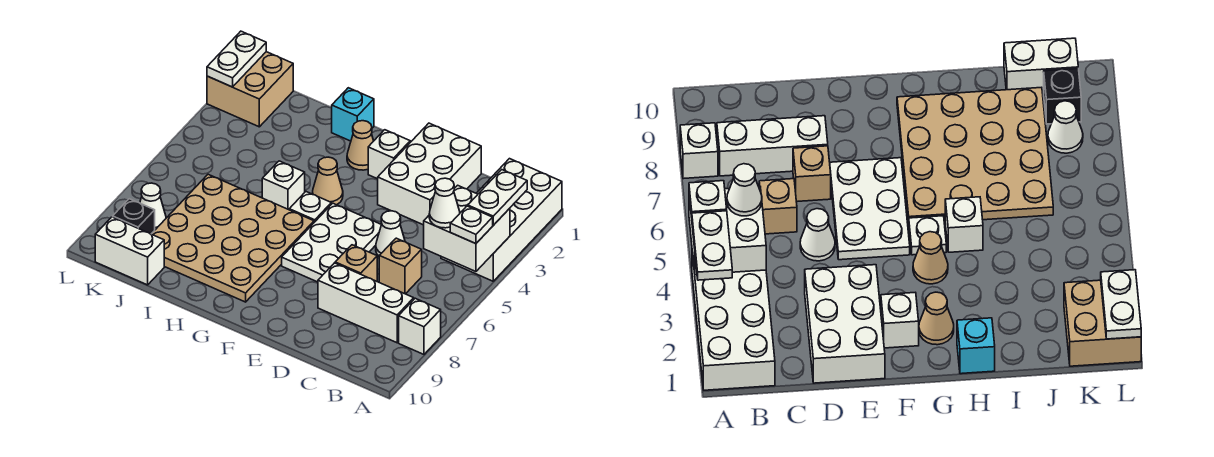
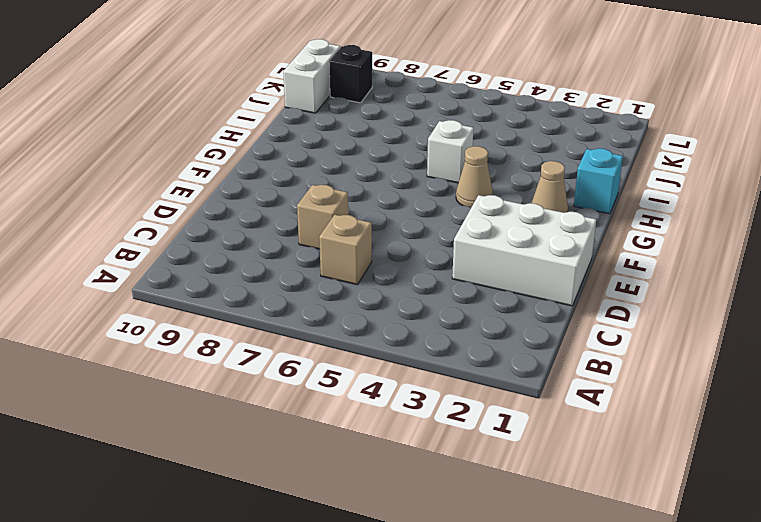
none -> white brick A1:B4 level 1
none -> white brick A8 level 1
none -> white brick B8:D8 level 1

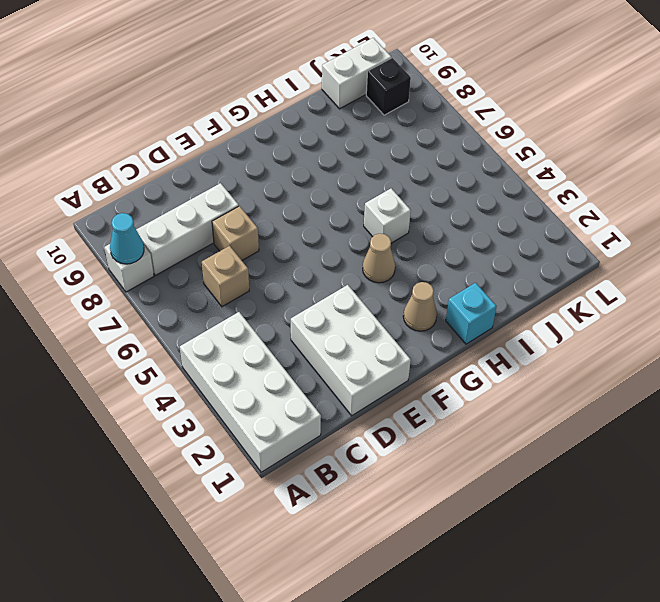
cyan cone A8 level 2 -> none
none -> white cone D5 level 1
none -> white plate E5:F7 level 1
none -> white brick F2 level 1

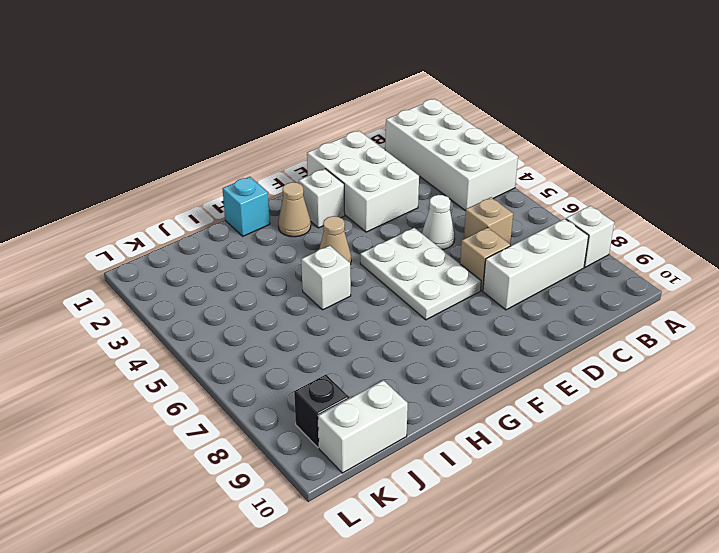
none -> white plate G5 level 1
none -> tan plate G6:J9 level 1
none -> tan brick K1:L2 level 1

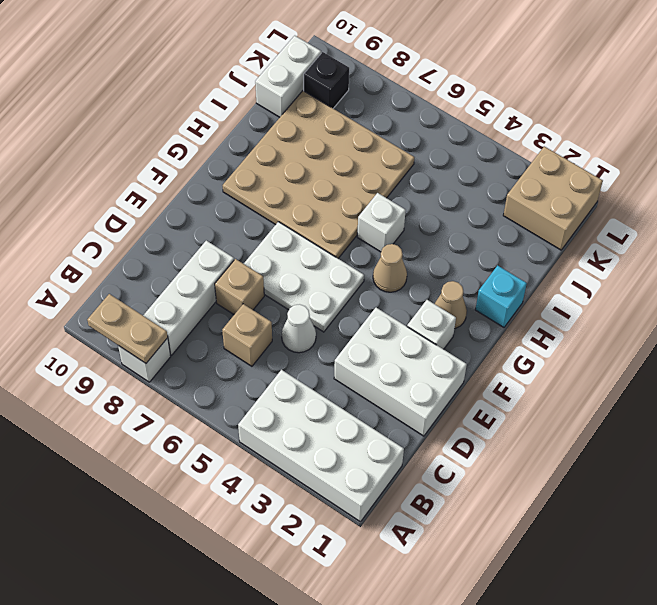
tan plate A8:A9 level 2 -> none
none -> white plate G5 level 1
none -> white cone K8 level 1
none -> white brick A4:B5 level 2

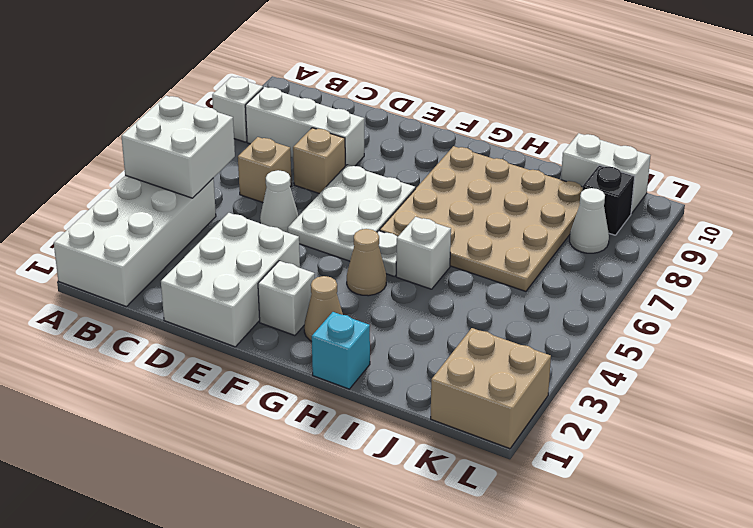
none -> white plate L1:L2 level 2
none -> white plate A3:A4 level 3
none -> white plate A5 level 3

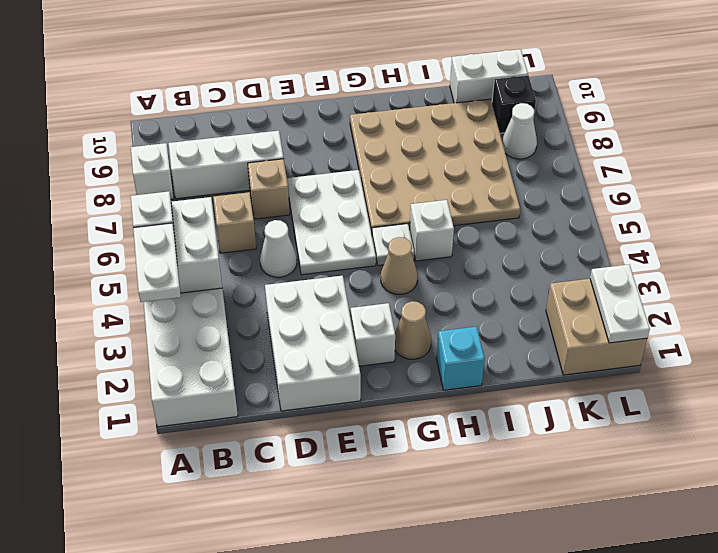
none -> white cone B5 level 3

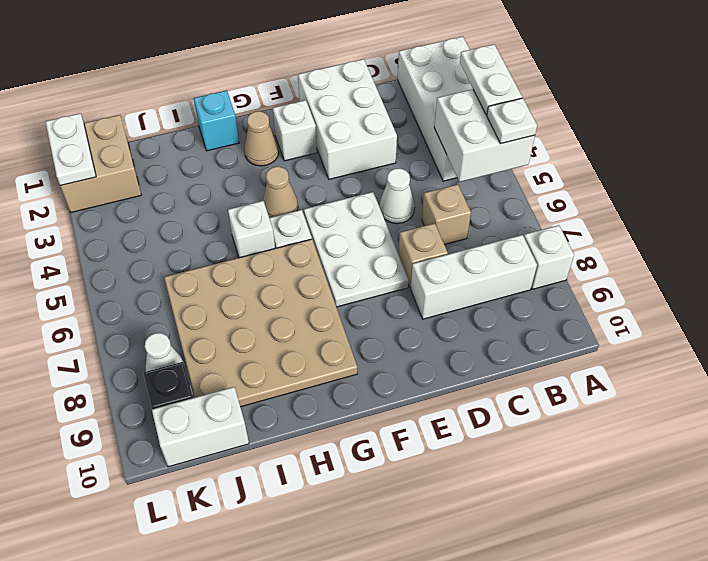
none -> white cone B5 level 3

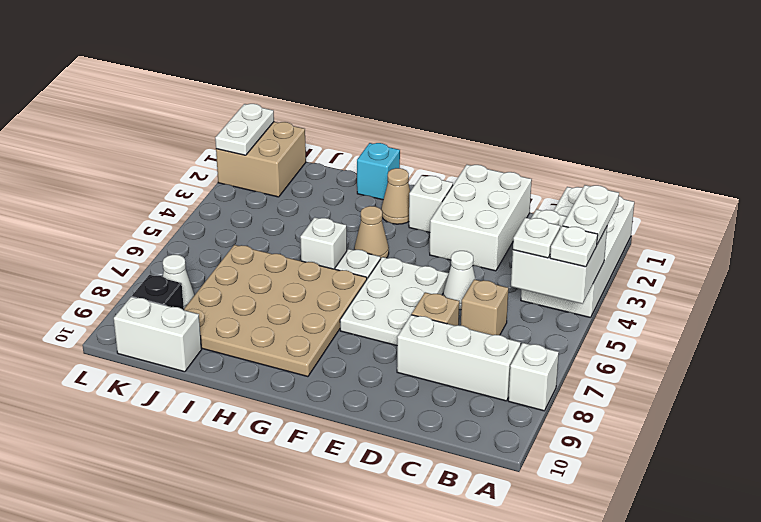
white plate B5 level 3 -> white cone B5 level 3

